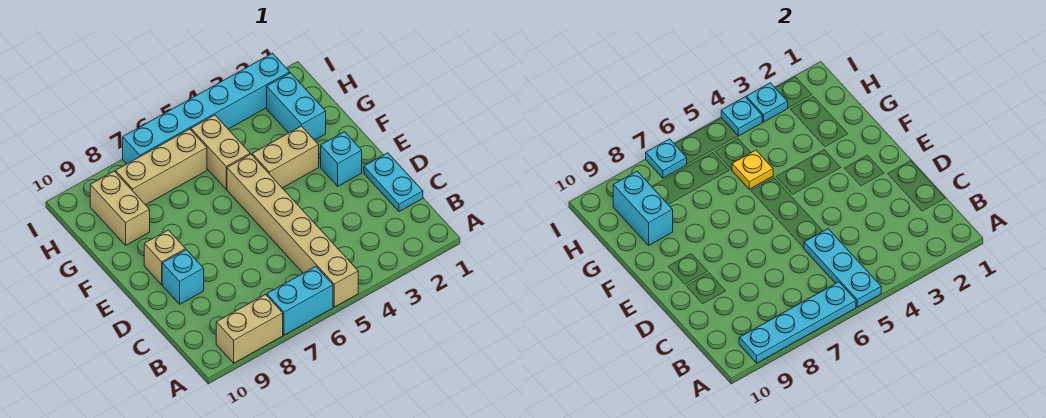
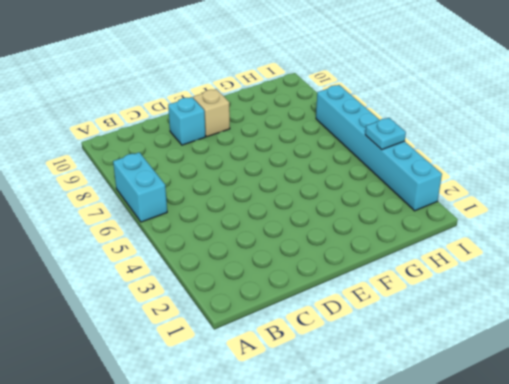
none -> tan brick A5:F5 level 1
none -> tan brick A8:A9 level 1
none -> cyan plate C1:D1 level 1

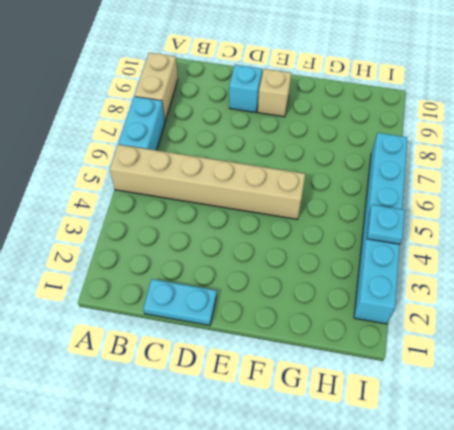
none -> cyan brick E2 level 1
none -> tan brick F3:F4 level 1
none -> cyan brick G2:H2 level 1

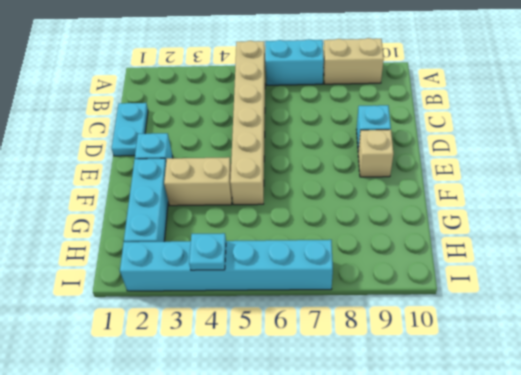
cyan brick F2:H2 level 1 -> cyan brick G2:H2 level 1
none -> tan brick G5:H5 level 1
none -> tan brick G9:H9 level 1
none -> tan brick H6:H8 level 1

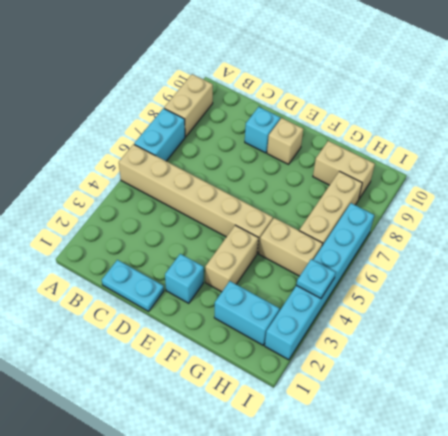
none -> cyan plate A5:C5 level 2
none -> cyan plate A6:A9 level 2
none -> yellow plate G5 level 2

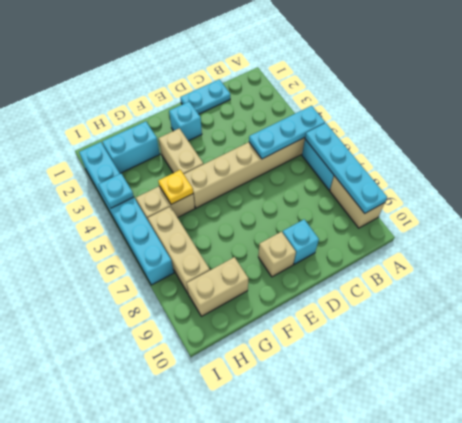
none -> cyan brick G9:H9 level 2
none -> cyan plate I3 level 2
none -> cyan plate I7 level 2

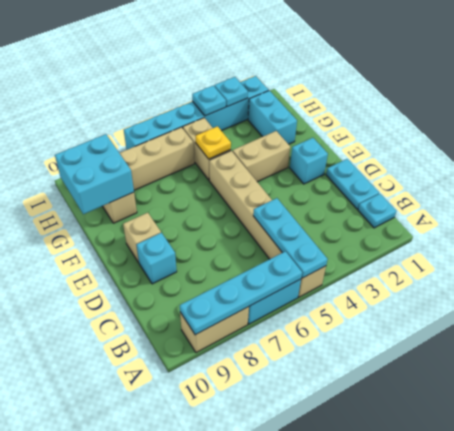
cyan plate B1 level 1 -> cyan plate I7 level 2
cyan brick G9:H10 level 2 -> cyan brick G9:H9 level 2

